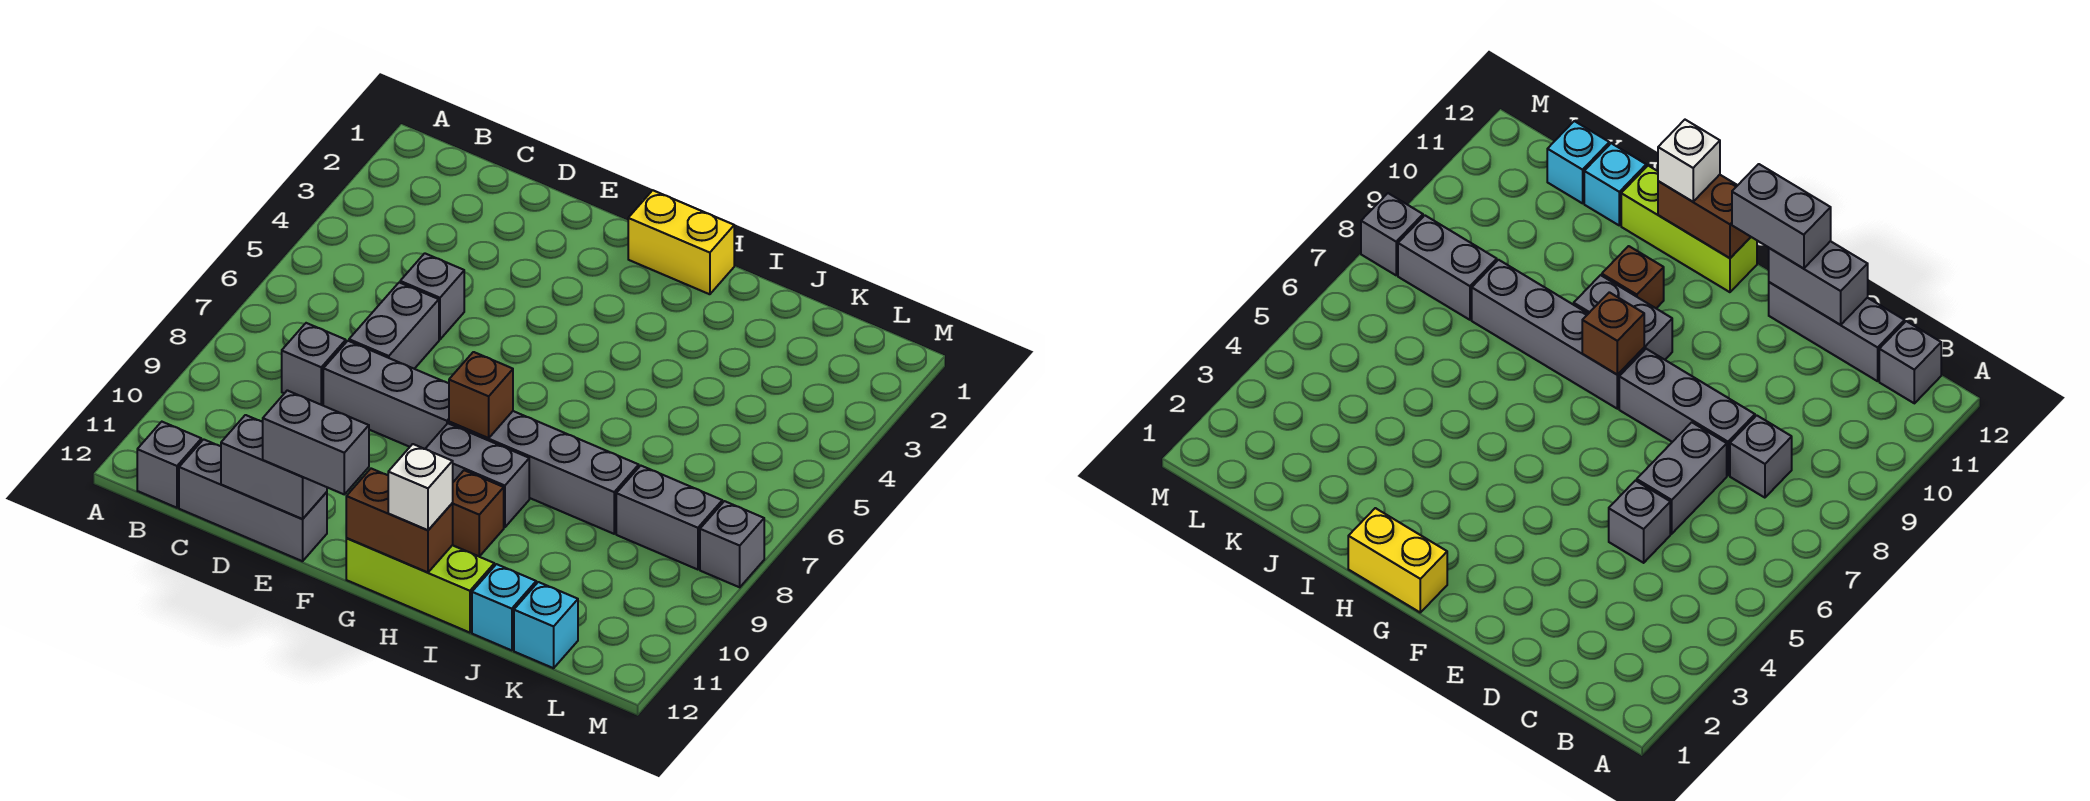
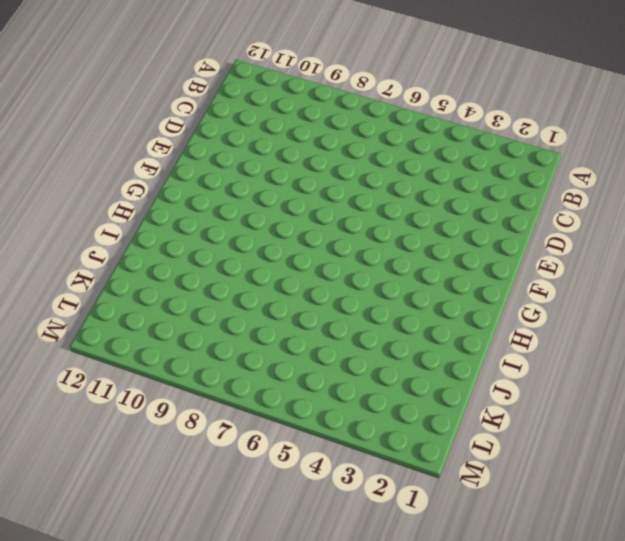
none -> grey brick B12 level 1
none -> grey brick C8 level 1
none -> grey brick C12:E12 level 1

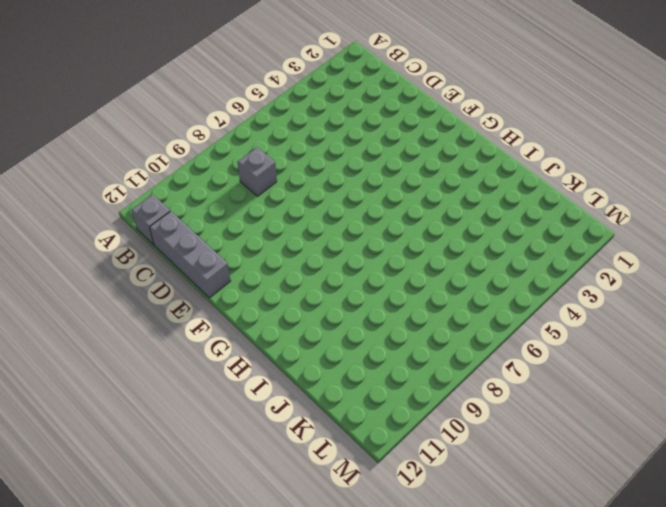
none -> grey brick D5 level 1
none -> grey brick D6:D7 level 1
none -> grey brick D8:F8 level 1

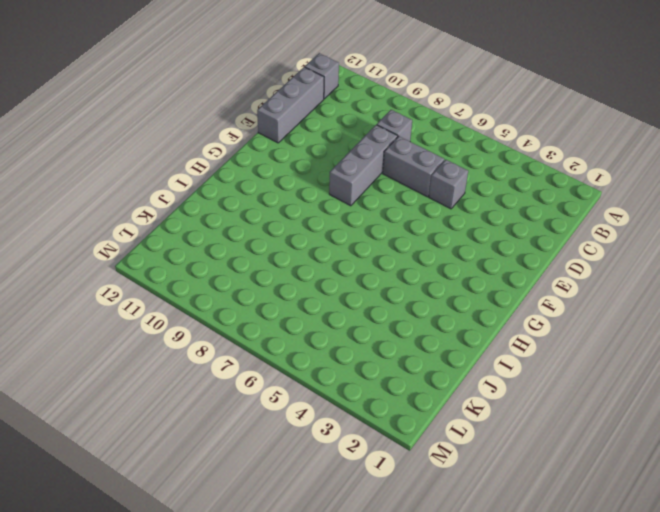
none -> yellow brick G1:H1 level 1
none -> grey brick G8:J8 level 1
none -> grey brick G9:H9 level 1

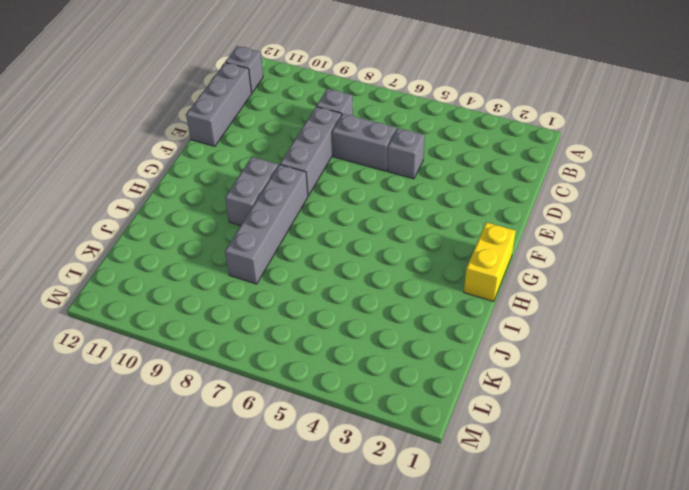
none -> lime brick G12:I12 level 1
none -> brown brick H10 level 1
none -> cyan brick J12 level 1

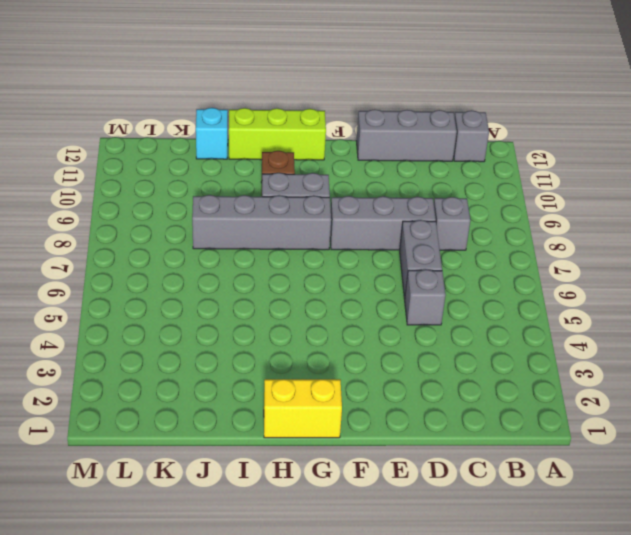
none -> grey brick K8:L8 level 1
none -> cyan brick K12 level 1
none -> grey brick M8 level 1

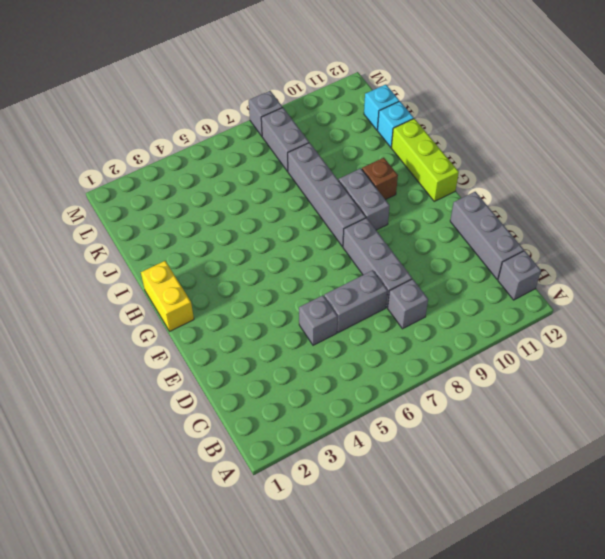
none -> grey brick D12:E12 level 2
none -> brown brick G8 level 2
none -> brown brick G12:H12 level 2

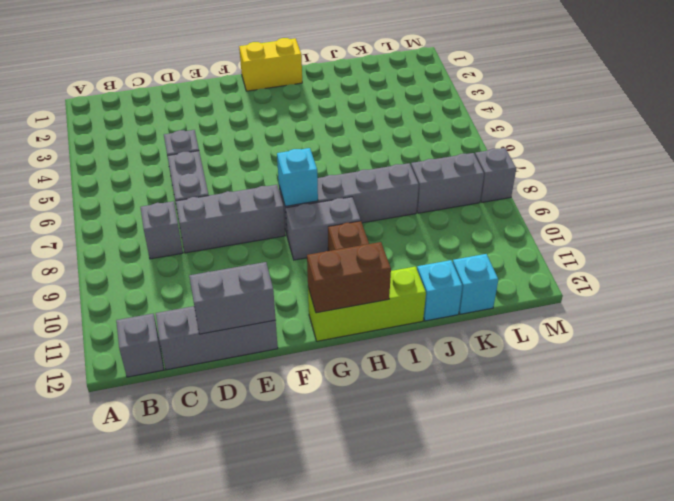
cyan brick G8 level 2 -> brown brick G8 level 2
none -> grey brick E12:F12 level 3
none -> white brick H12 level 3

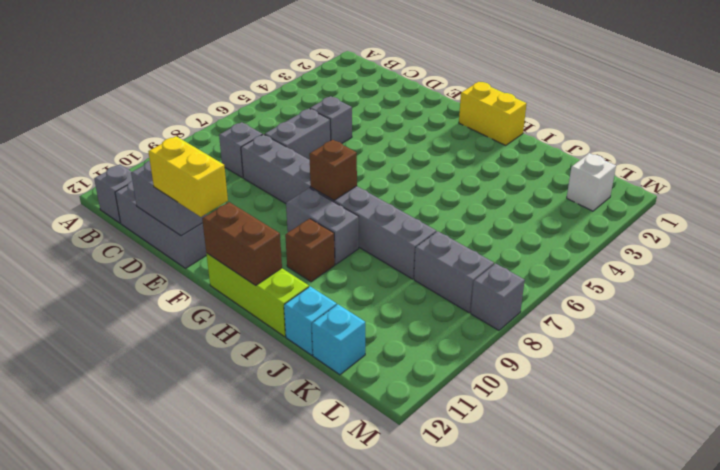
yellow brick E12:F12 level 3 -> grey brick E12:F12 level 3
white brick L2 level 1 -> white brick H12 level 3

